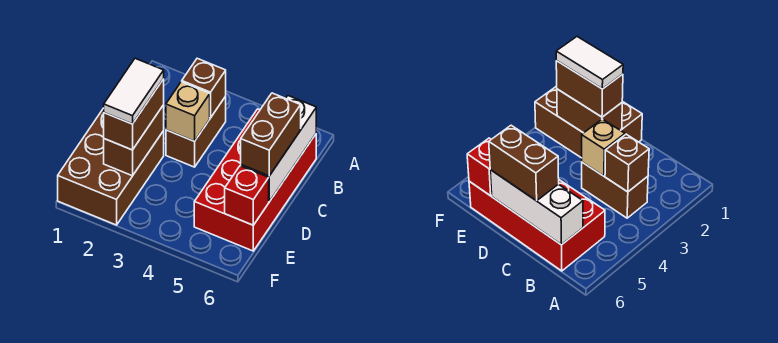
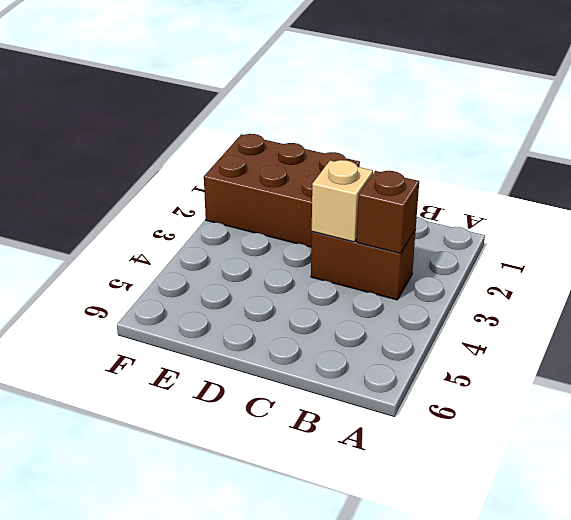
none -> red brick B5:E6 level 1
none -> white brick B6:D6 level 2

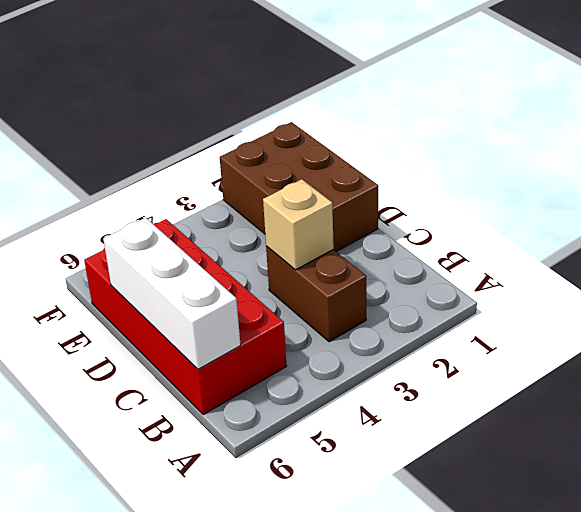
none -> brown brick B3 level 2
none -> brown brick D2:E2 level 2

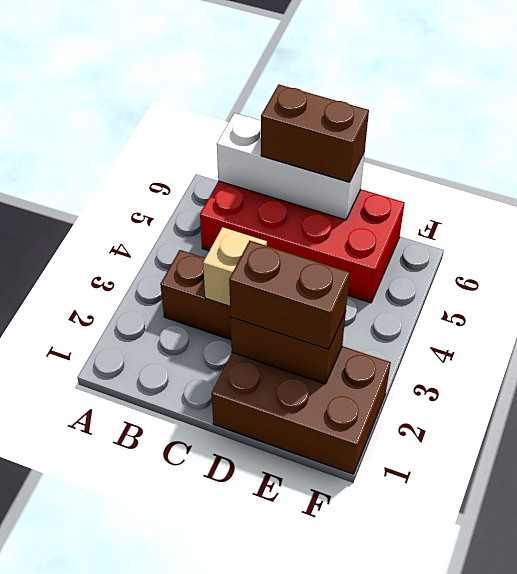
none -> brown brick B3 level 2
none -> red brick E6 level 2

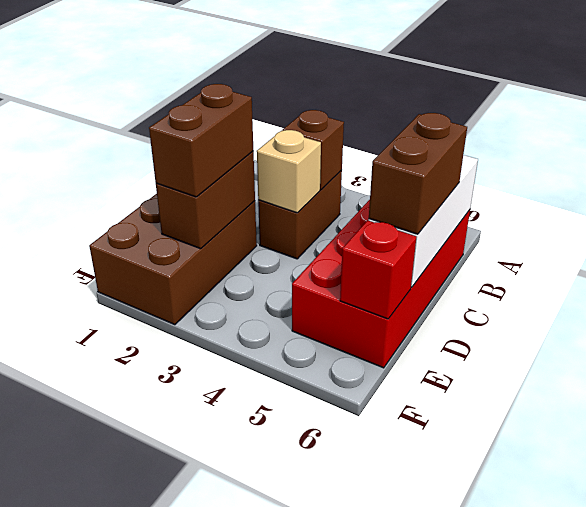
none -> white tile D2:E2 level 4

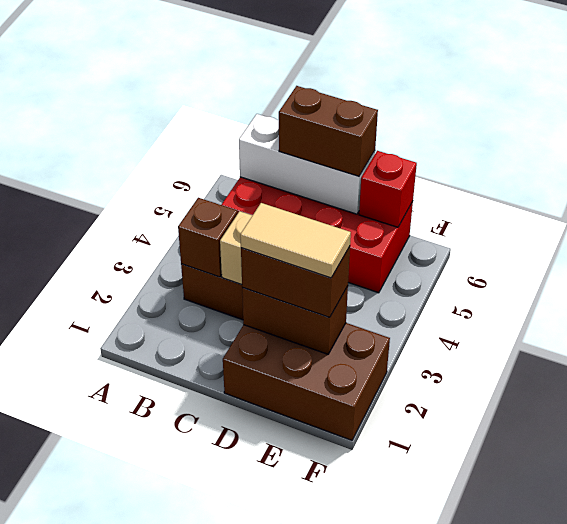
tan tile D2:E2 level 4 -> white tile D2:E2 level 4

